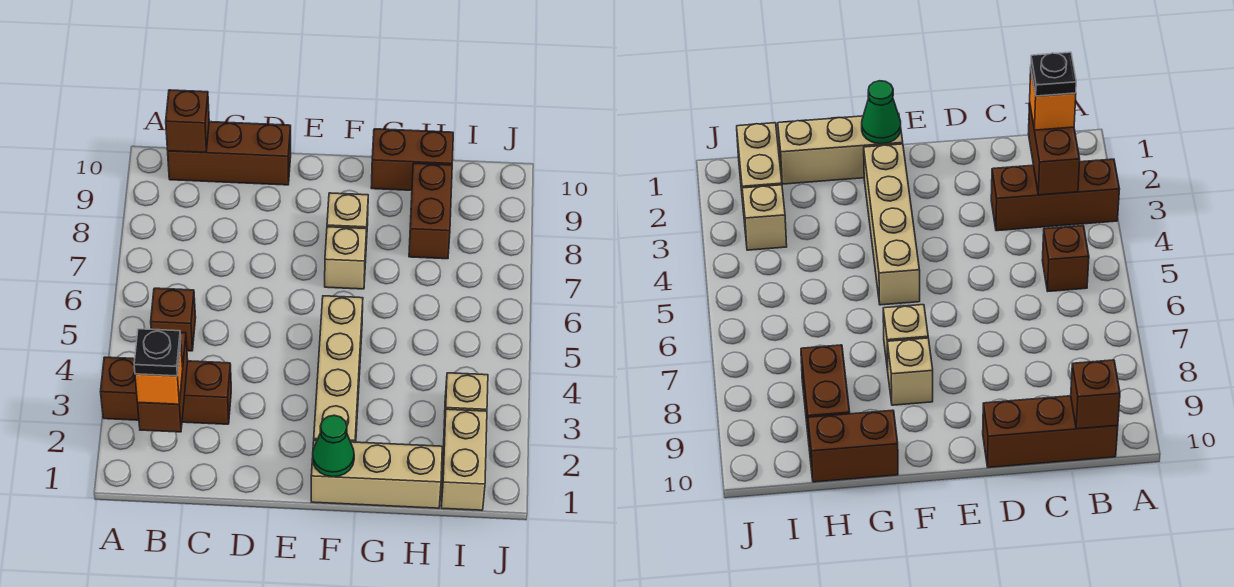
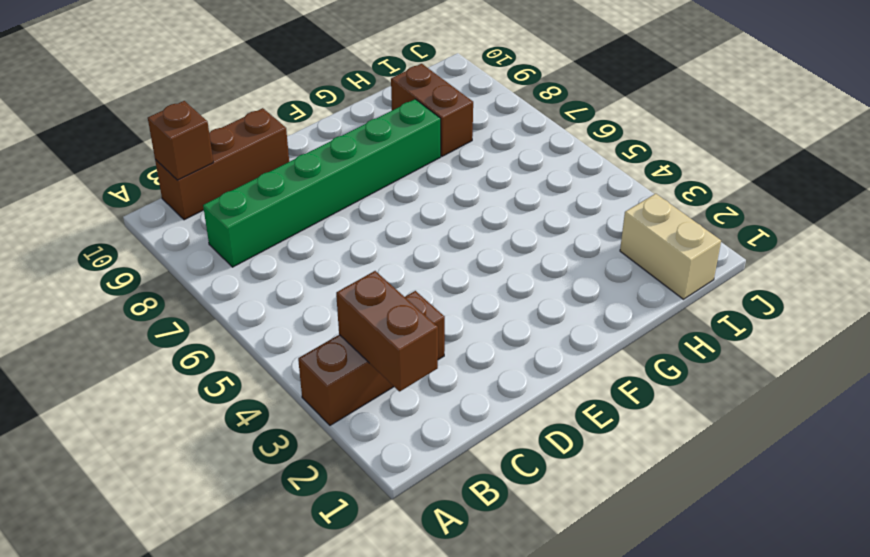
green brick B8:G8 level 1 -> tan brick F8 level 1
none -> brown brick B5 level 1
none -> tan brick F1:H1 level 1
none -> tan brick F2:F5 level 1

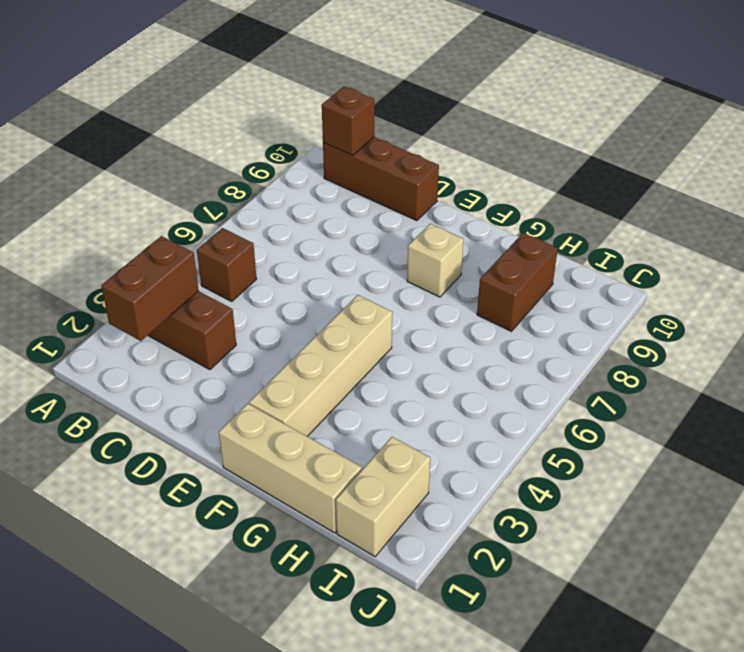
none -> tan brick F7 level 1
none -> brown brick G10:H10 level 1
none -> tan brick I3 level 1

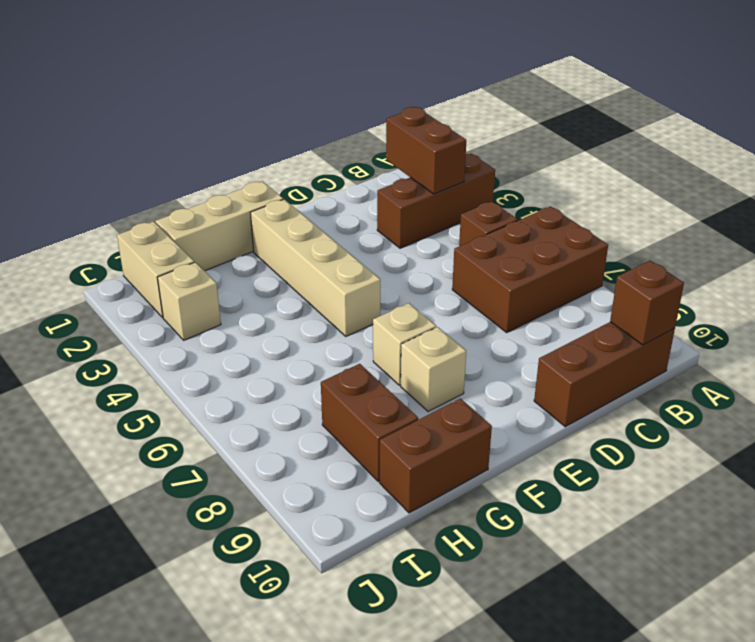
brown brick A6:C7 level 1 -> none
none -> green cone F1 level 2
none -> orange brick B2 level 3
none -> black plate B2 level 4

